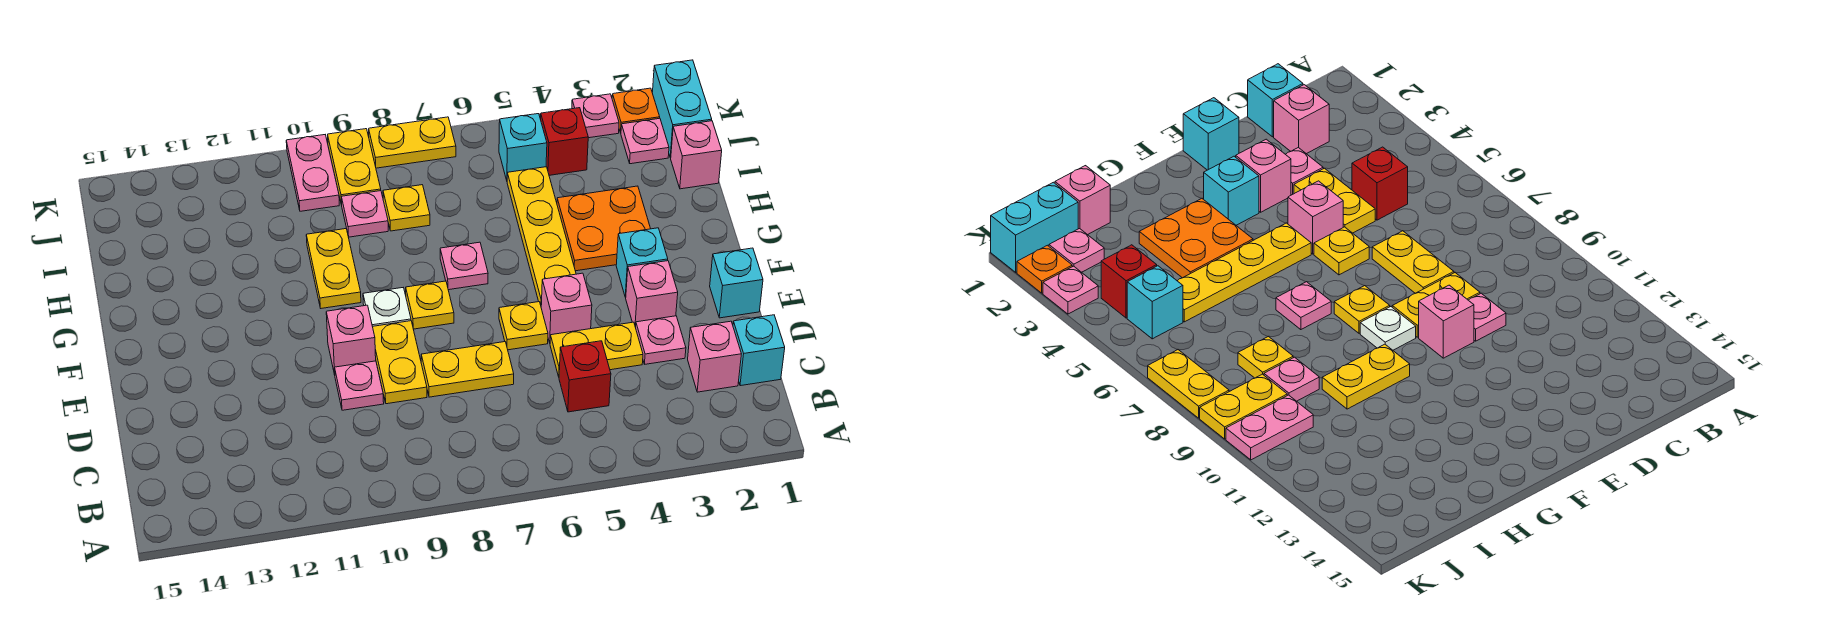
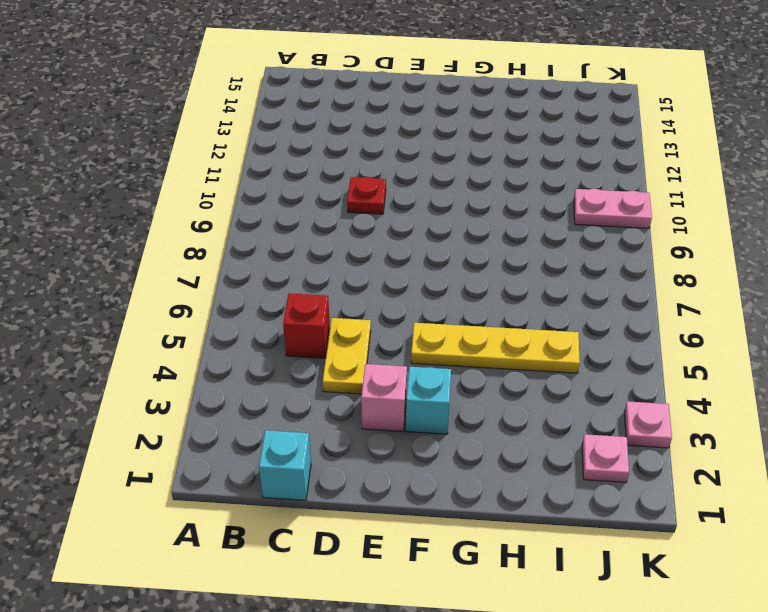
red plate D10 level 1 -> pink plate D10 level 1
none -> pink brick C2 level 1
none -> pink plate D3 level 1
none -> yellow plate D7:D8 level 1
none -> yellow plate D9:E9 level 1

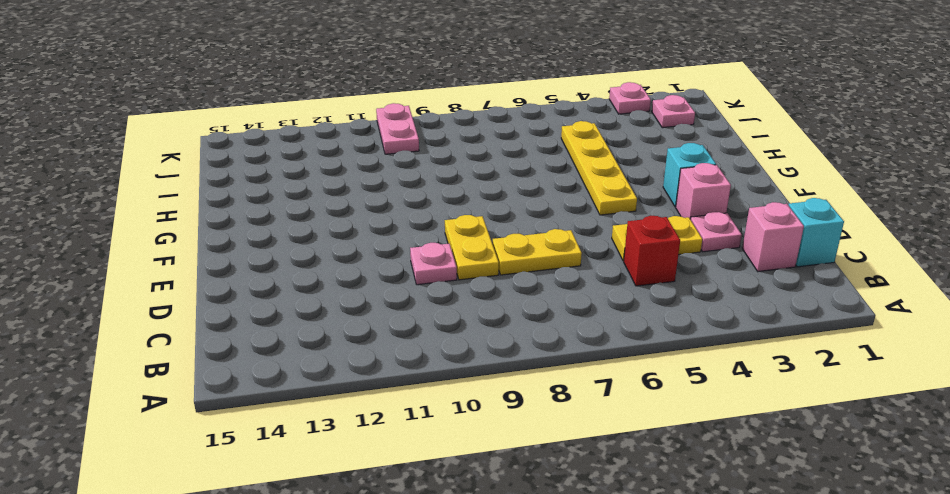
none -> cyan brick E1 level 1
none -> pink brick E5 level 1
none -> yellow plate E6 level 1
none -> pink brick E10 level 1

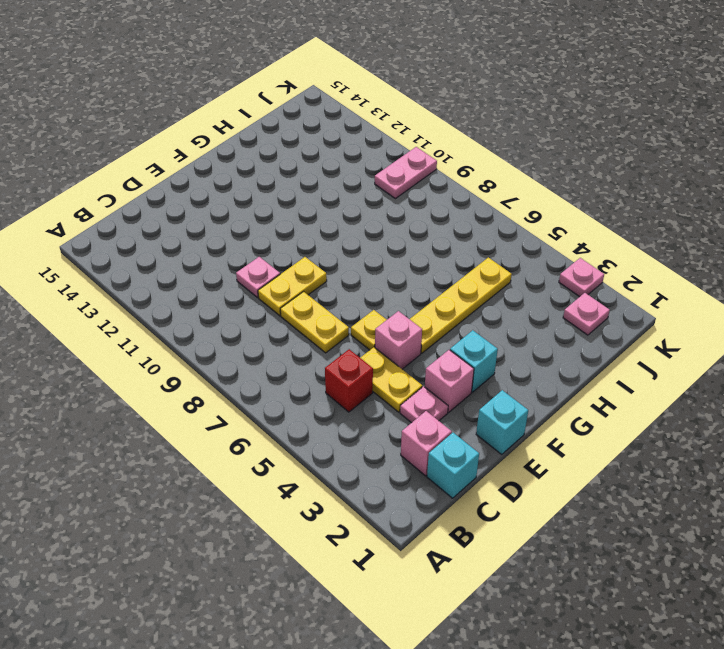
none -> pink brick E10 level 1
none -> yellow plate F8 level 1
none -> white plate F9 level 1
none -> orange plate G3:H4 level 1

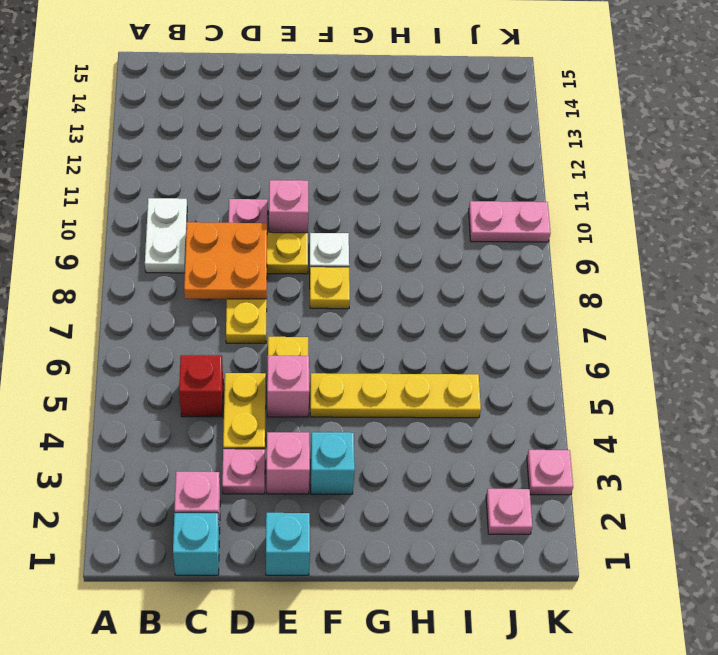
white plate B9:B10 level 1 -> none
orange plate C8:D9 level 2 -> orange plate G3:H4 level 1
none -> pink plate G7 level 1
none -> yellow plate G10:H10 level 1
none -> pink brick I1 level 1
none -> yellow plate I8 level 1

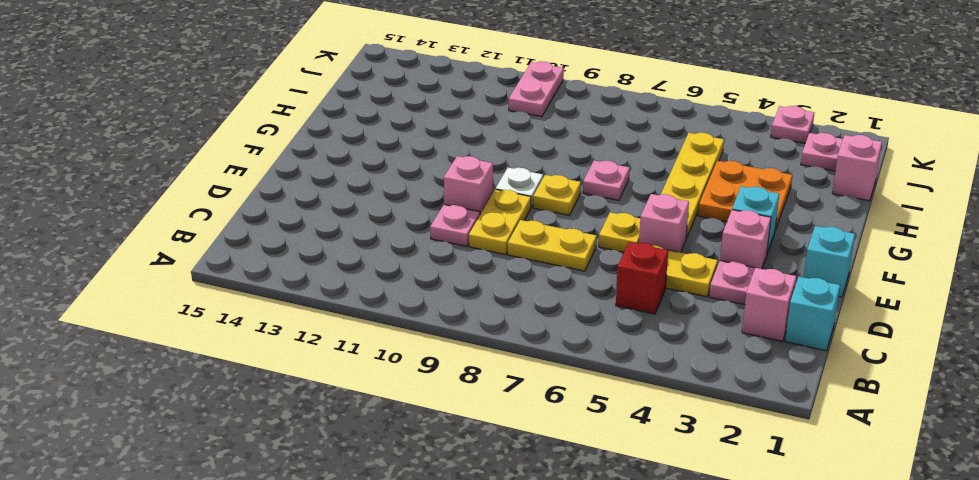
none -> yellow plate G10:H10 level 1
none -> yellow plate I8 level 1
none -> pink plate I9 level 1
none -> cyan brick J1:K1 level 1

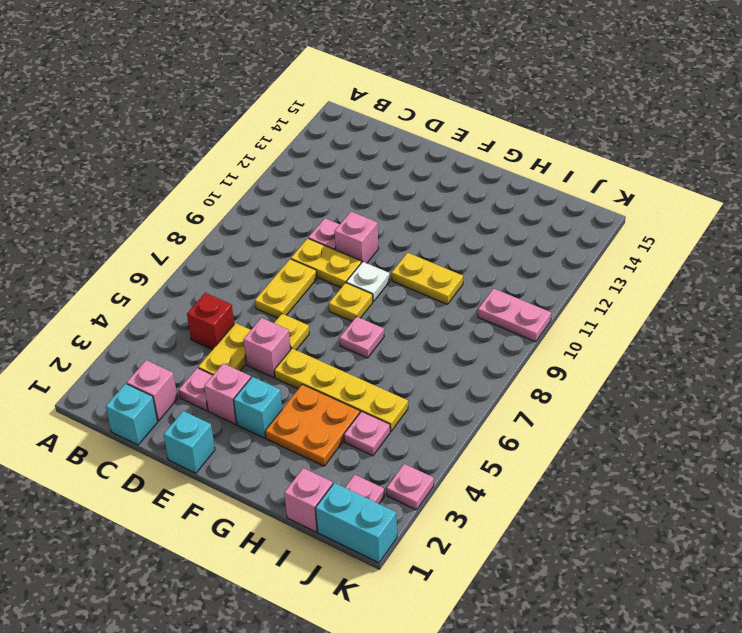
pink plate I4 level 1 -> pink plate I9 level 1
none -> yellow plate I8 level 1
none -> red brick J4 level 1
none -> cyan brick J5 level 1
none -> yellow plate J9:K9 level 1

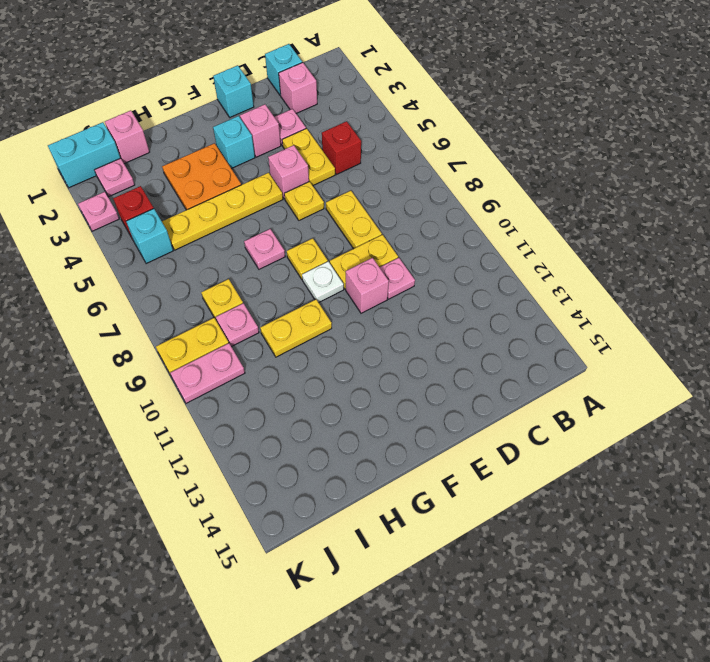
none -> orange plate K2 level 1
none -> yellow plate K7:K8 level 1

